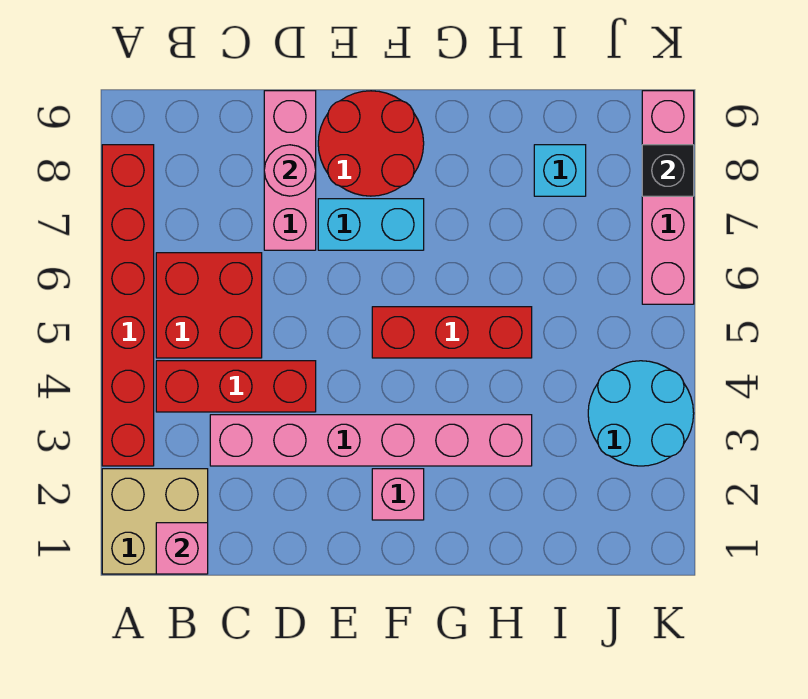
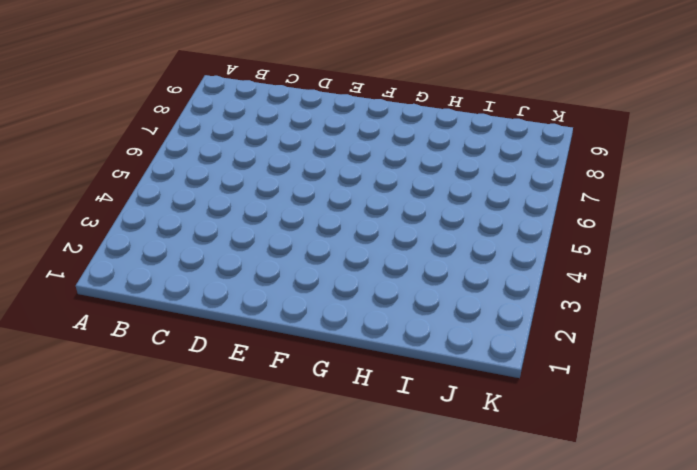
none -> tan brick A1:B2 level 1
none -> red brick A3:A8 level 1
none -> red brick B4:D4 level 1

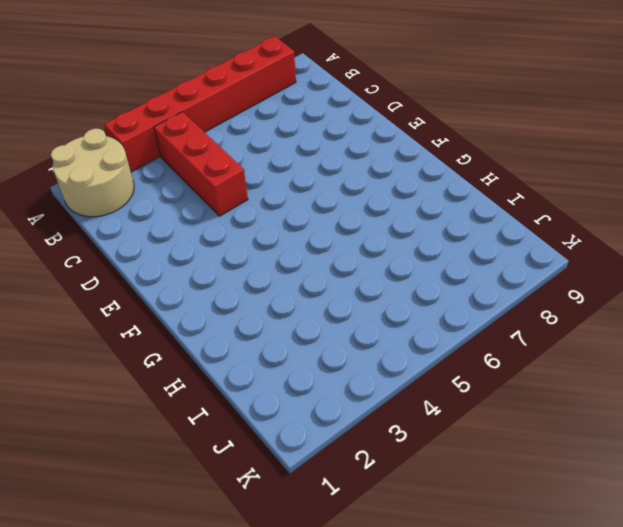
tan round brick A1:B2 level 1 -> tan brick A1:B2 level 1
none -> red brick B5:C6 level 1
none -> pink brick C3:H3 level 1
none -> pink brick D7:D9 level 1

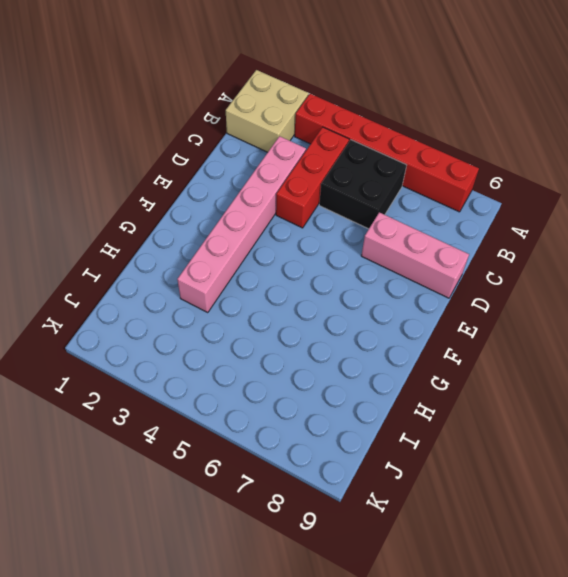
black brick B5:C6 level 1 -> red brick B5:C6 level 1
none -> cyan brick E7:F7 level 1
none -> red round brick E8:F9 level 1
none -> pink brick F2 level 1

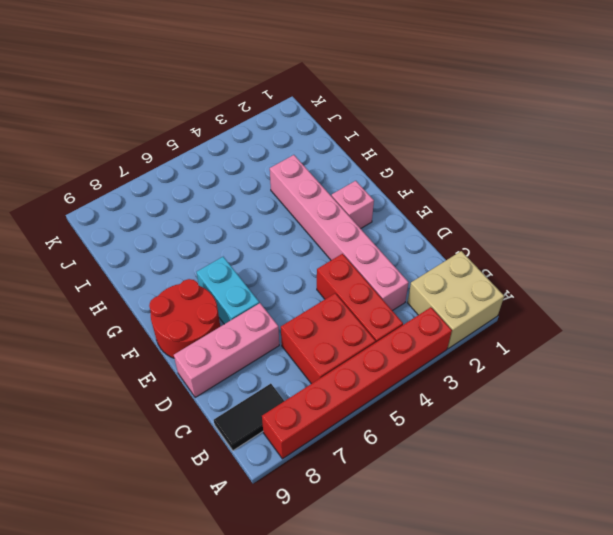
black tile B8:B9 level 1 -> none
none -> red brick F5:H5 level 1
none -> cyan brick I8 level 1
none -> cyan round brick J3:K4 level 1

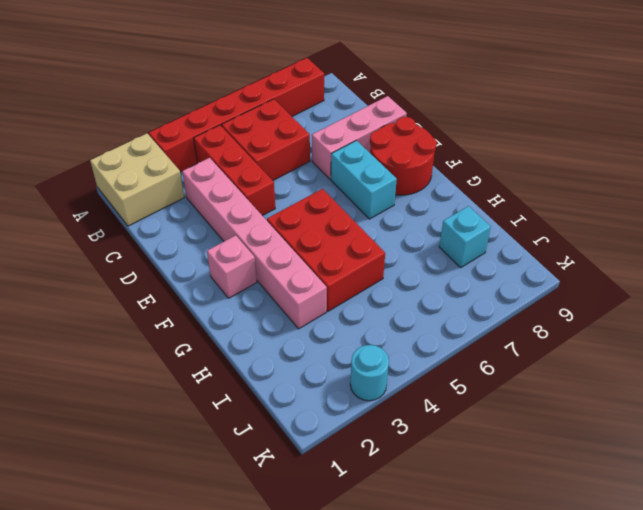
red brick F4:H5 level 1 -> red brick F5:H5 level 1
cyan round brick K3 level 1 -> cyan round brick J3:K4 level 1
none -> pink brick K6:K9 level 1
none -> pink brick B1 level 2
none -> pink round brick D8 level 2

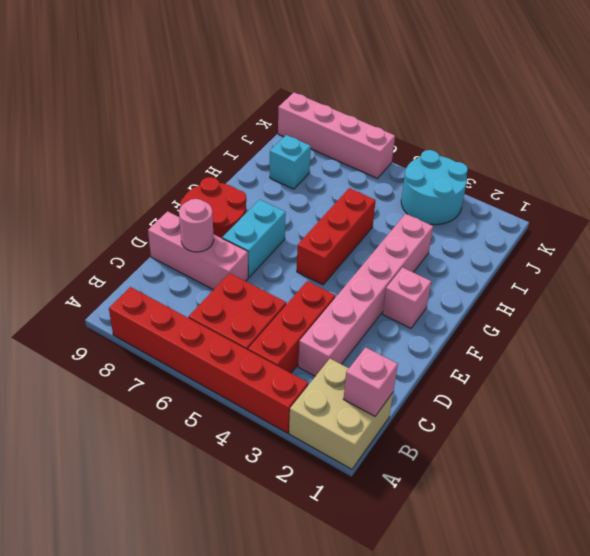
none -> black brick K8 level 2

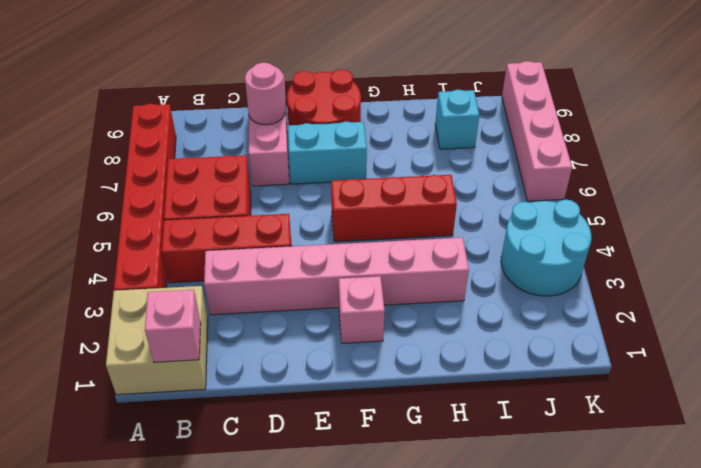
none -> black brick K8 level 2

